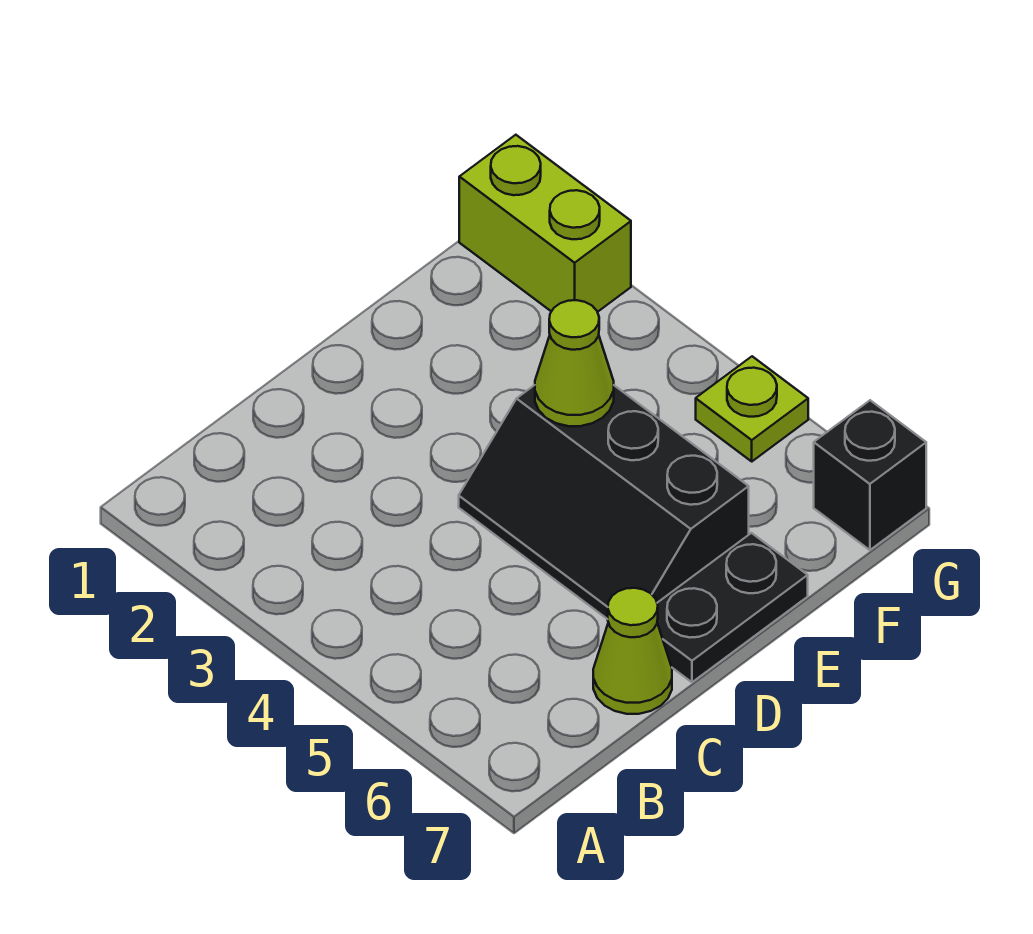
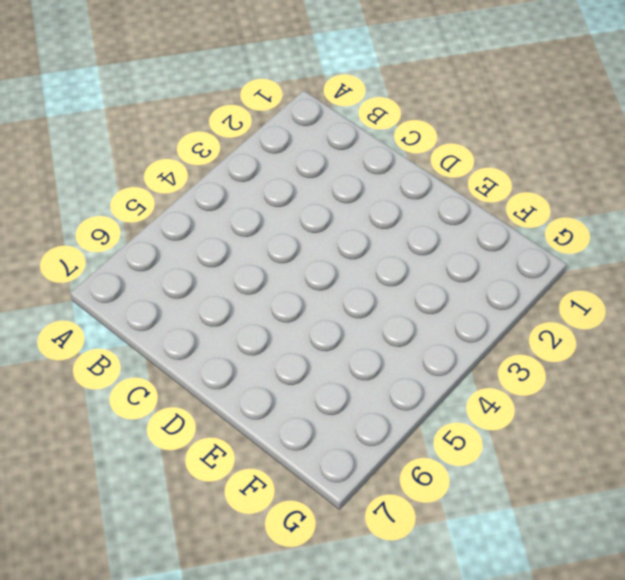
none -> lime cone C7 level 1
none -> black slope D4:E6 level 1 top E

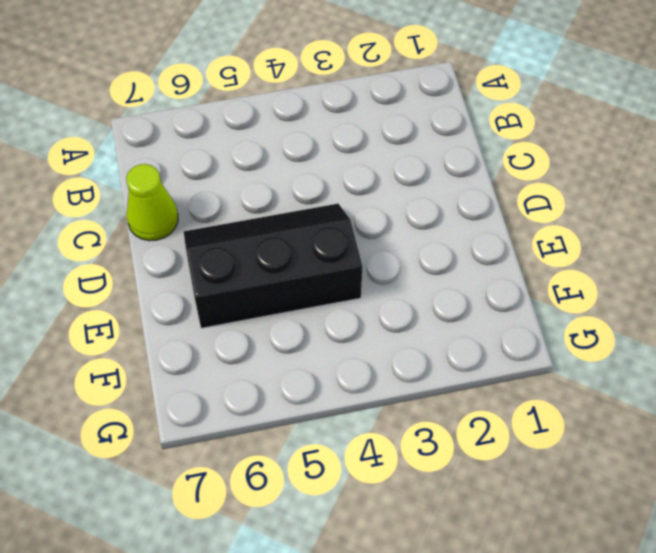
none -> black plate D7:E7 level 1
none -> lime brick G1:G2 level 1

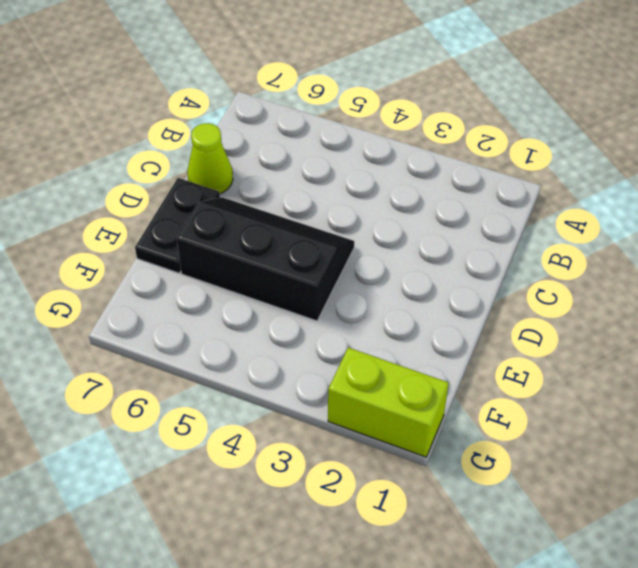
none -> lime plate G5 level 1
none -> black brick G7 level 1

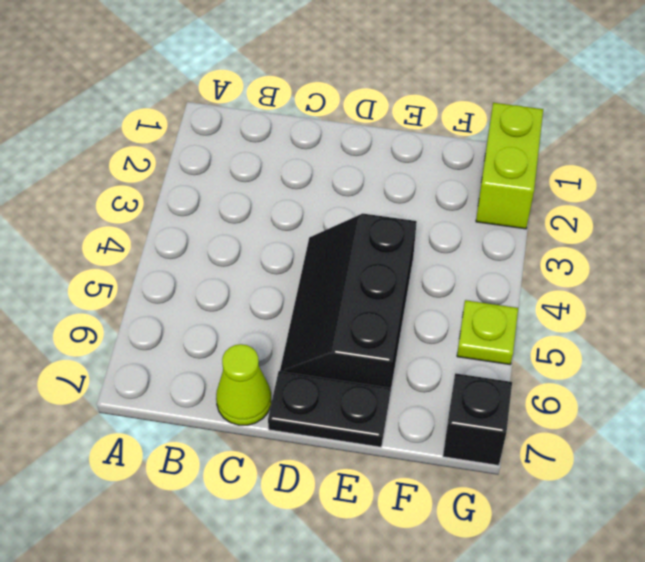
none -> lime cone E4 level 2

